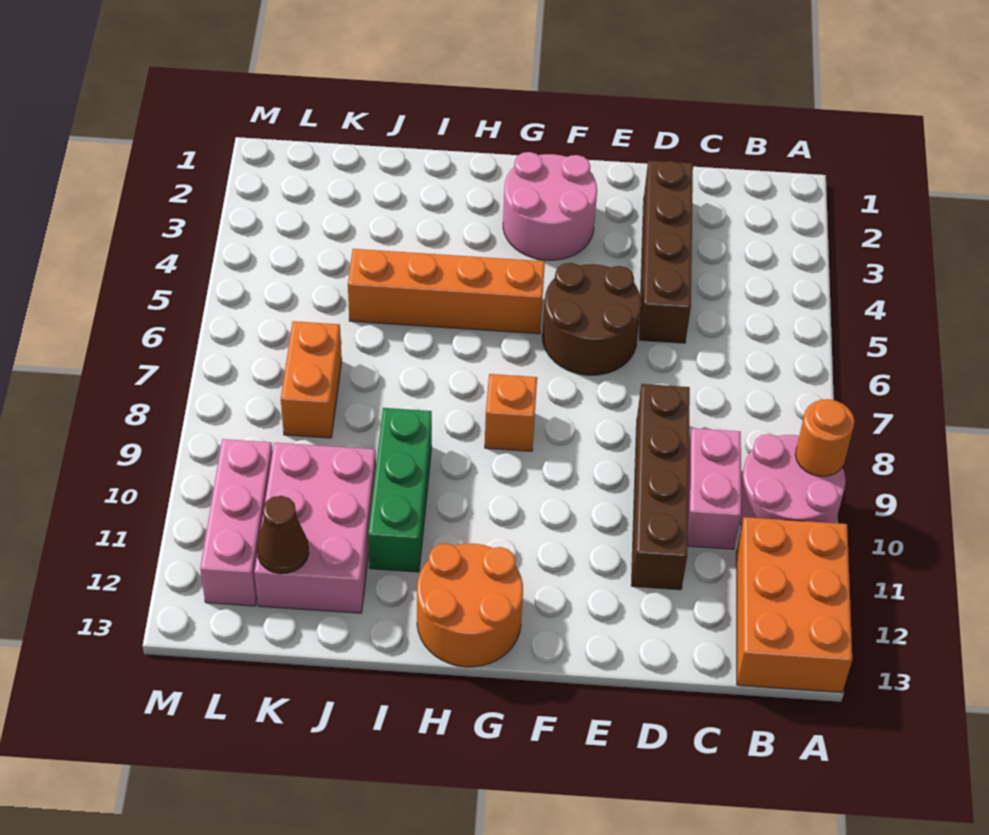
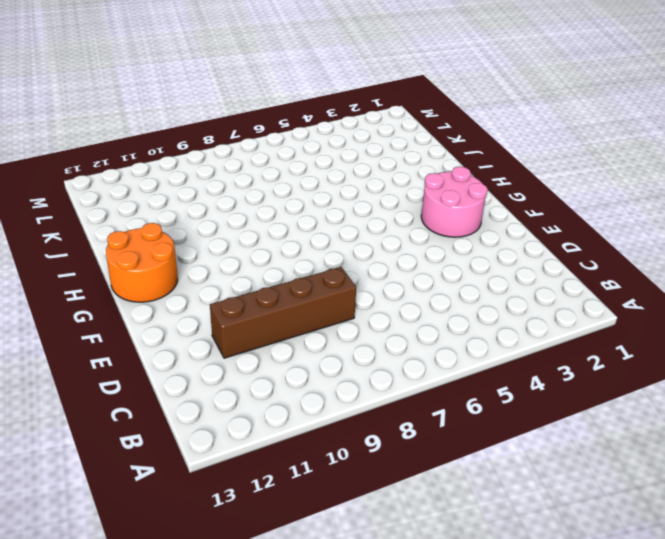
none -> pink round brick A9:B10 level 1
none -> orange brick A11:B13 level 1
none -> pink brick C9:C10 level 1

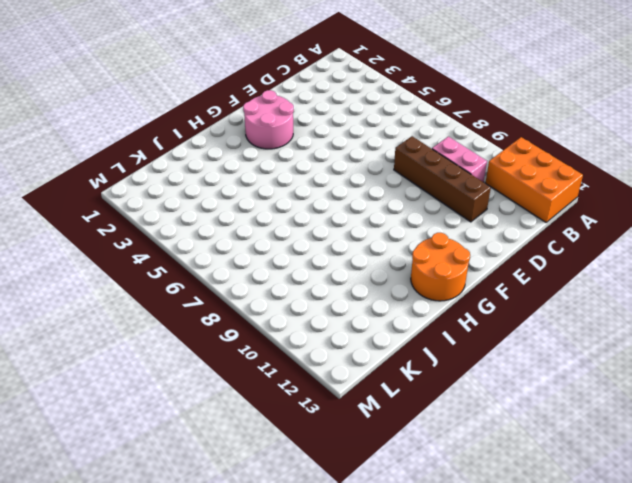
none -> pink round brick A9:B10 level 1
none -> brown brick D2:D5 level 1
none -> brown round brick E5:F6 level 1

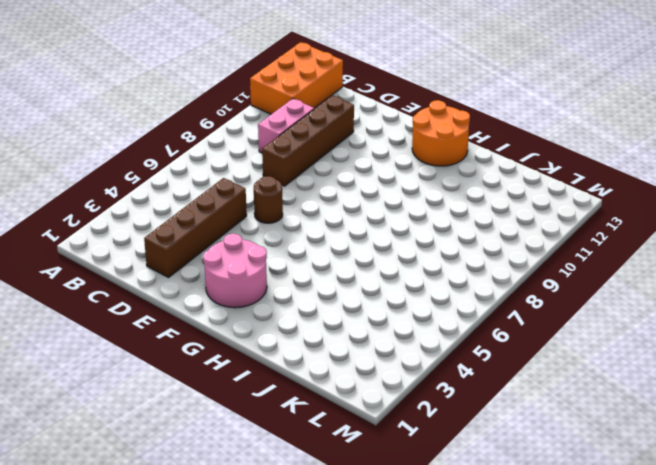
brown round brick E6 level 1 -> brown round brick E5:F6 level 1
none -> pink round brick A9:B10 level 1
none -> orange brick G5:J5 level 1
none -> orange brick G8 level 1

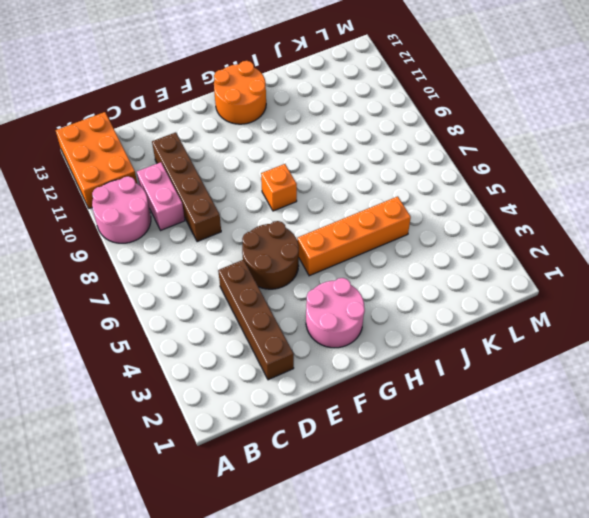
none -> green brick I9:I11 level 1
none -> pink brick J10:K12 level 1
none -> orange brick K7:K8 level 1

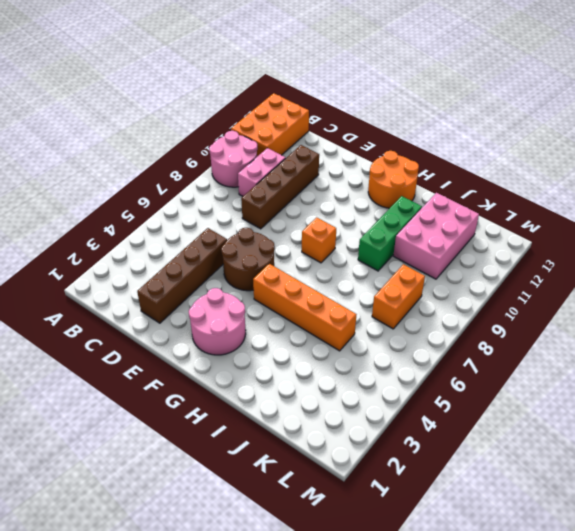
none -> pink brick L10:L12 level 1
none -> orange round brick A9 level 2
none -> brown cone K12 level 2

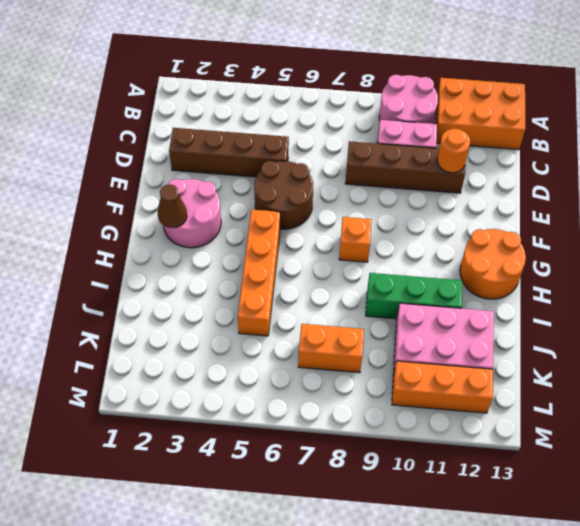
orange round brick D11 level 2 -> orange round brick A9 level 2
brown cone G2 level 2 -> brown cone K12 level 2
orange brick L10:L12 level 1 -> pink brick L10:L12 level 1

